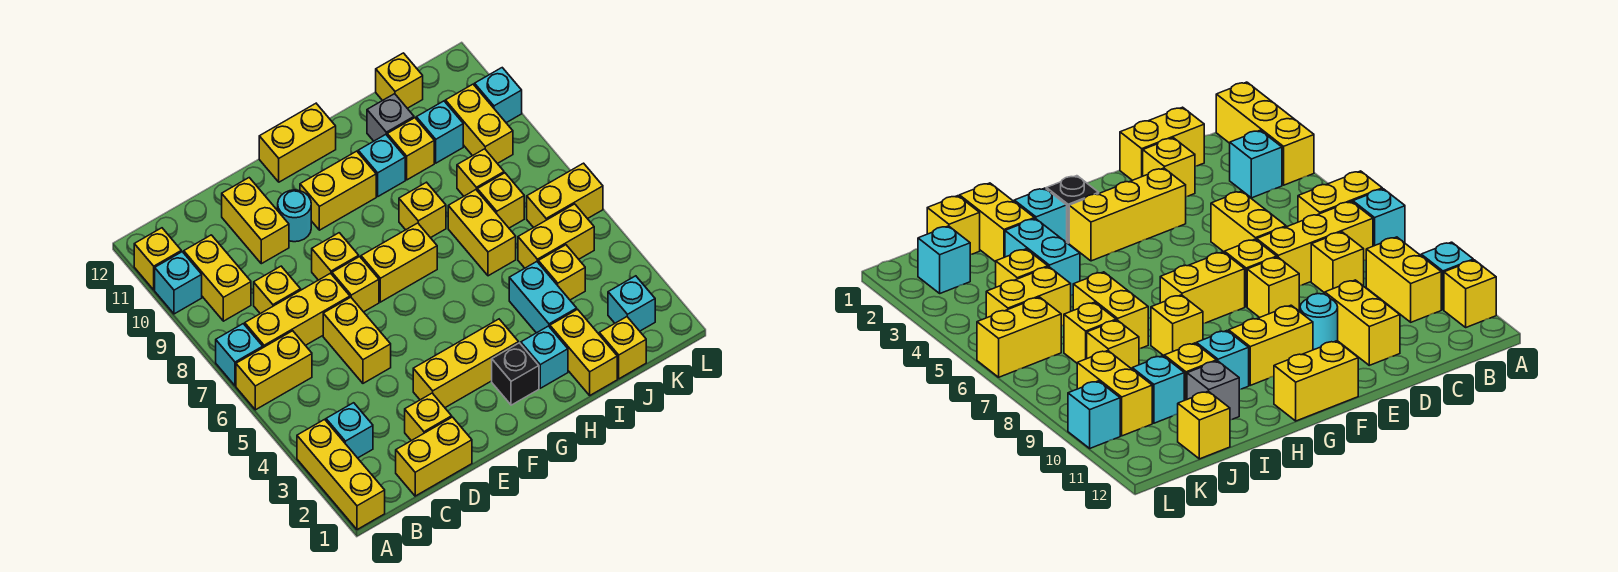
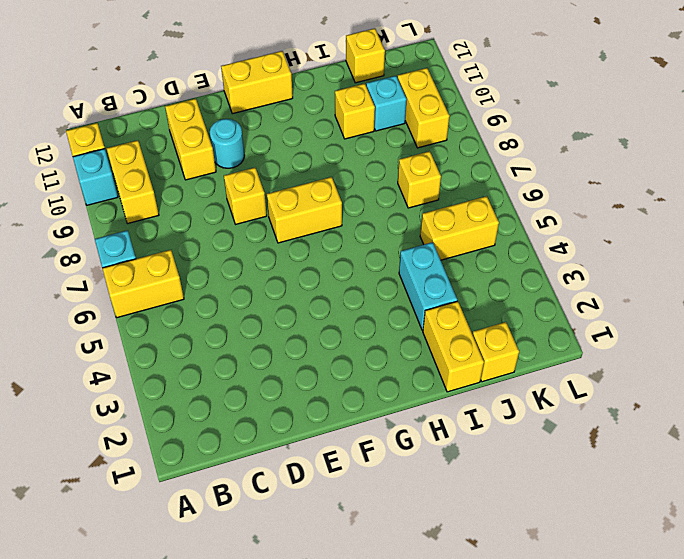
none -> yellow brick A1:A3 level 1
none -> cyan brick B3 level 1
none -> yellow brick B7:D7 level 1
none -> yellow brick C1:D1 level 1

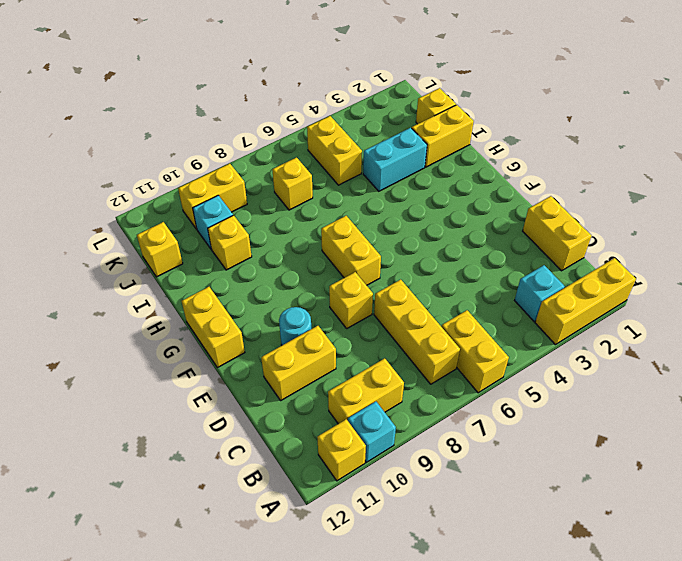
none -> cyan brick A7 level 1
none -> yellow brick C8 level 1
none -> yellow brick D2 level 1
none -> yellow brick D5:D6 level 1

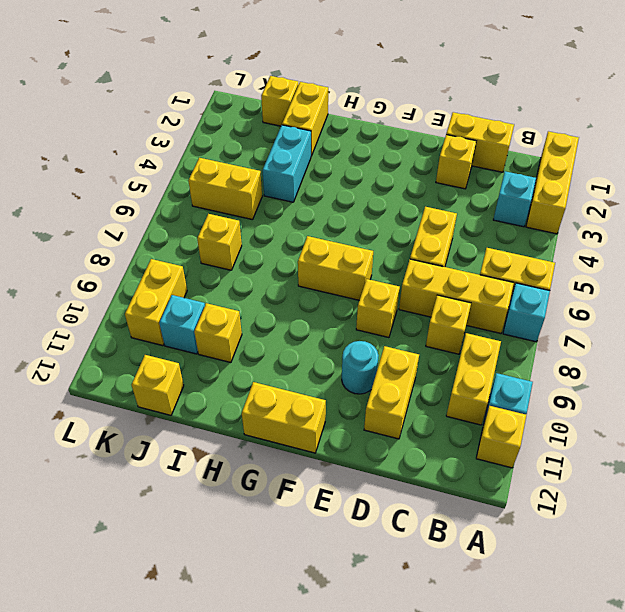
none -> yellow brick E3:G3 level 1
none -> yellow brick E7 level 1
none -> yellow brick F10:G10 level 1
none -> black brick G2 level 1

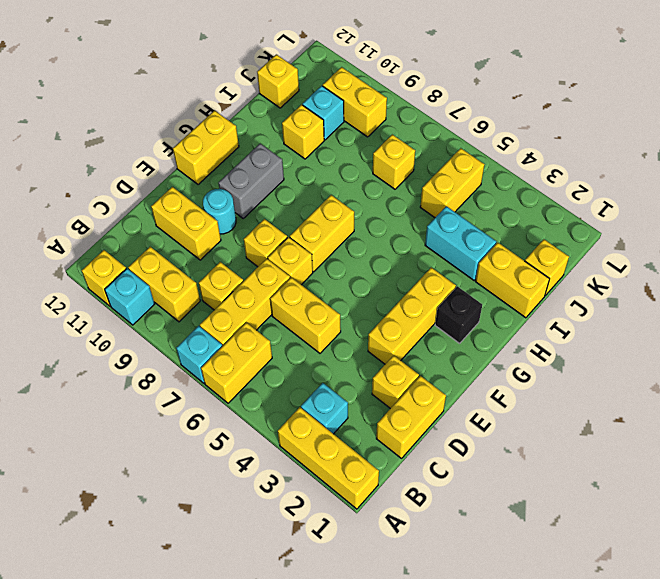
grey brick F10:G10 level 1 -> yellow brick F10:G10 level 1
none -> cyan brick H2 level 1
none -> yellow brick H8 level 1
none -> cyan brick H10 level 1
none -> yellow brick I6:I7 level 1

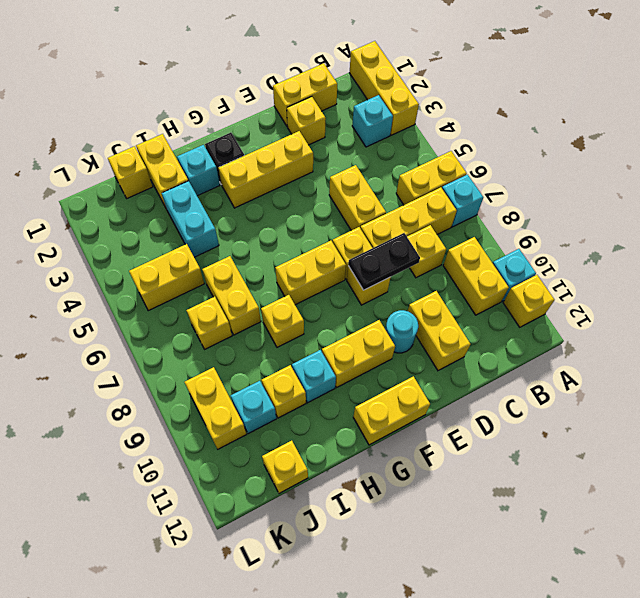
black plate D8:E8 level 2 -> none
none -> grey brick I11 level 1
none -> yellow brick J4 level 1
none -> yellow brick J8 level 1
none -> cyan brick K2 level 1

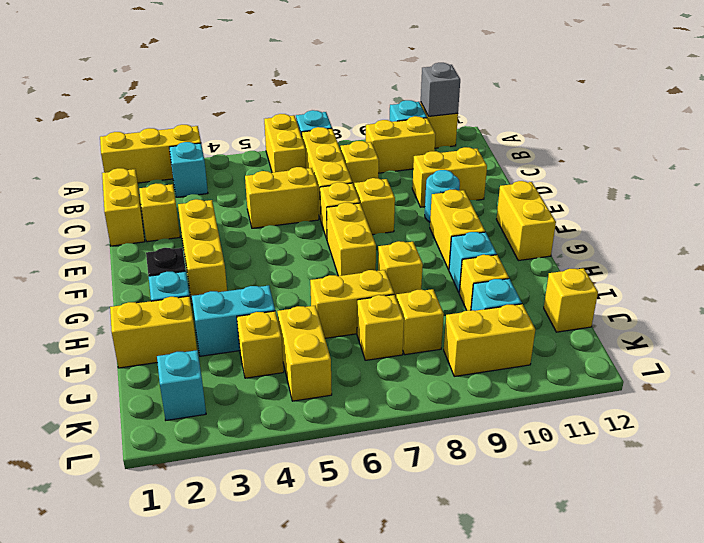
grey brick A11 level 2 -> grey brick I11 level 1
none -> yellow brick J1 level 1
none -> yellow brick K6:L6 level 1
none -> cyan brick L10 level 1

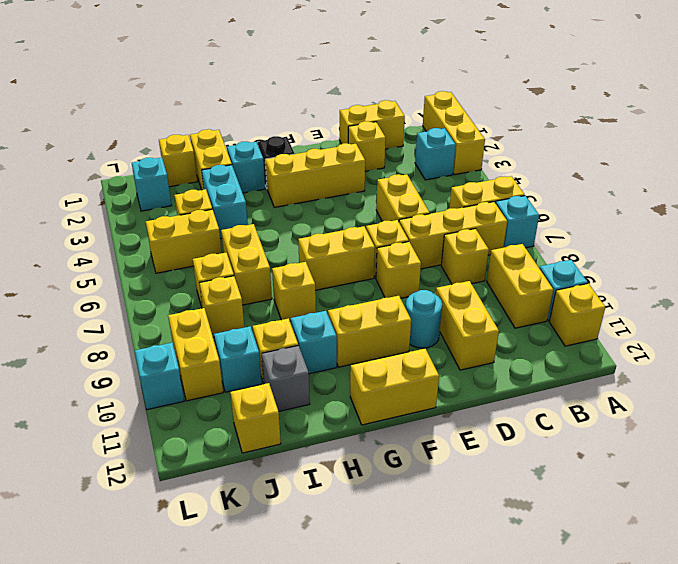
none -> yellow brick K6:L6 level 1

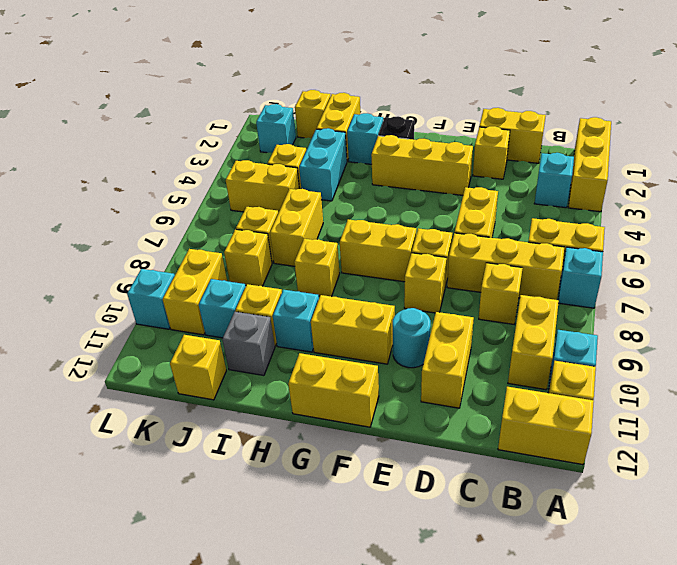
yellow brick A12:B12 level 1 -> yellow brick K6:L6 level 1

